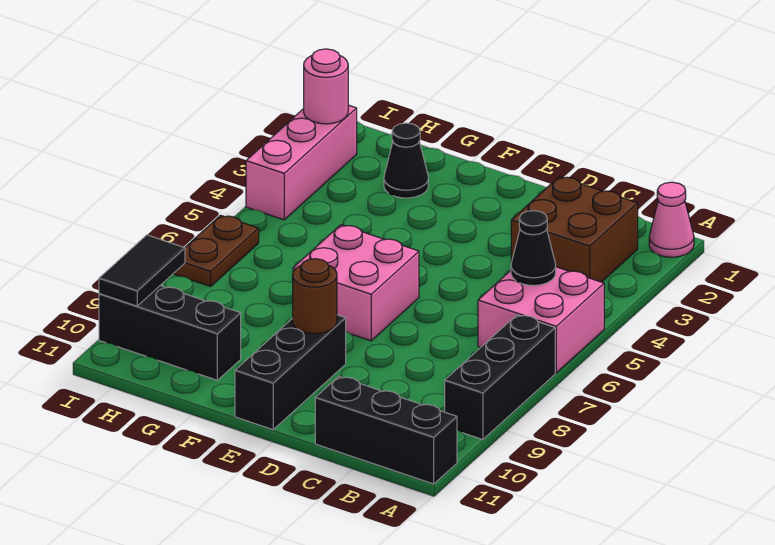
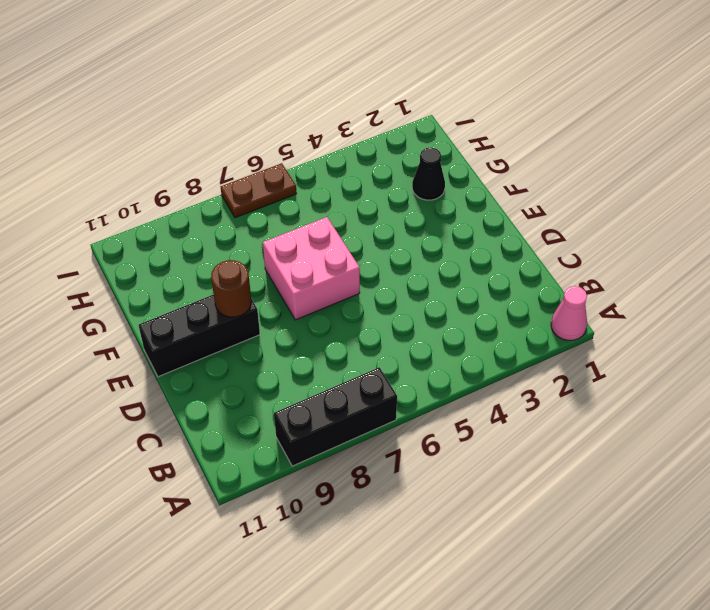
none -> pink brick A5:B6 level 1
none -> black brick A11:C11 level 1
none -> brown brick B2:C3 level 1

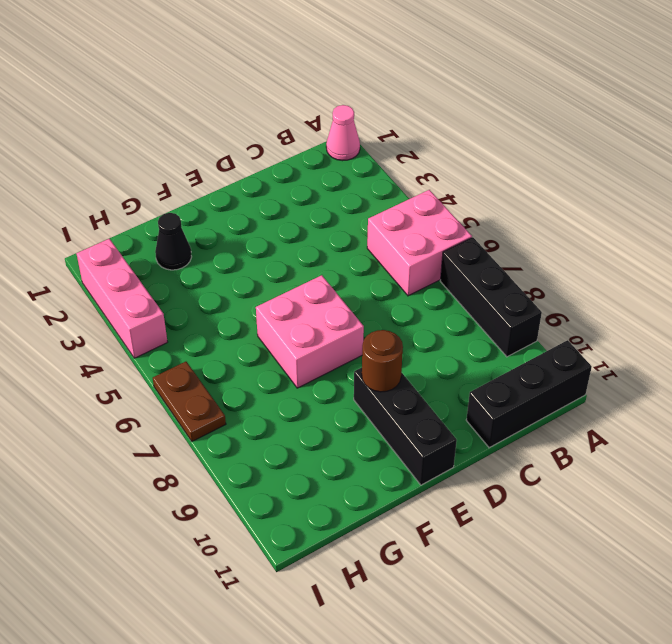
none -> brown brick B2:C3 level 1
none -> black brick G10:I10 level 1
none -> black cone B5 level 2

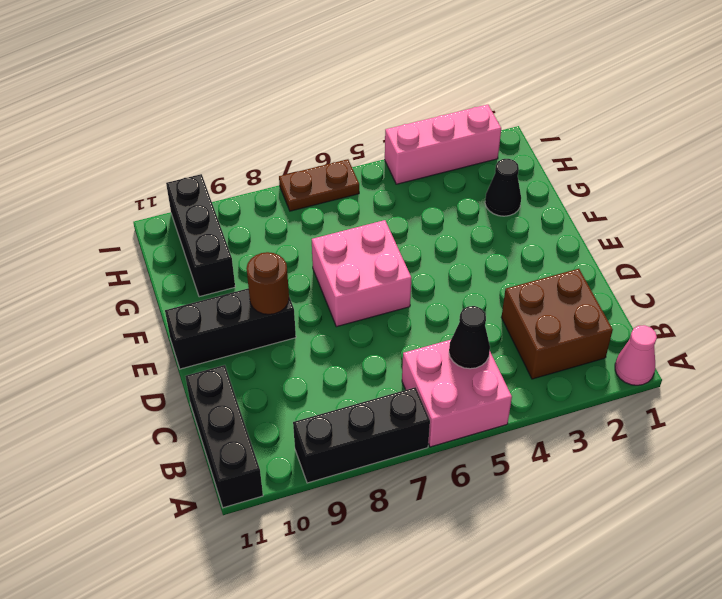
none -> pink round brick I2 level 2
none -> black tile I9:I10 level 2

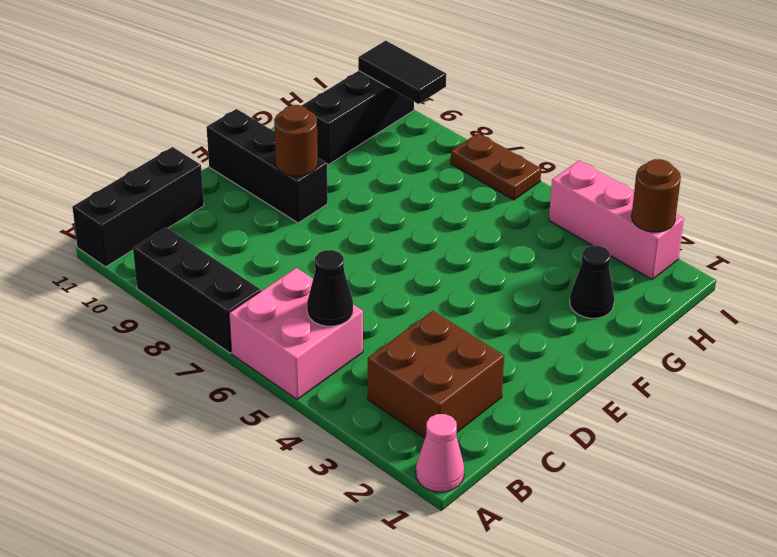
brown round brick I2 level 2 -> pink round brick I2 level 2
none -> pink brick E6:F7 level 1

